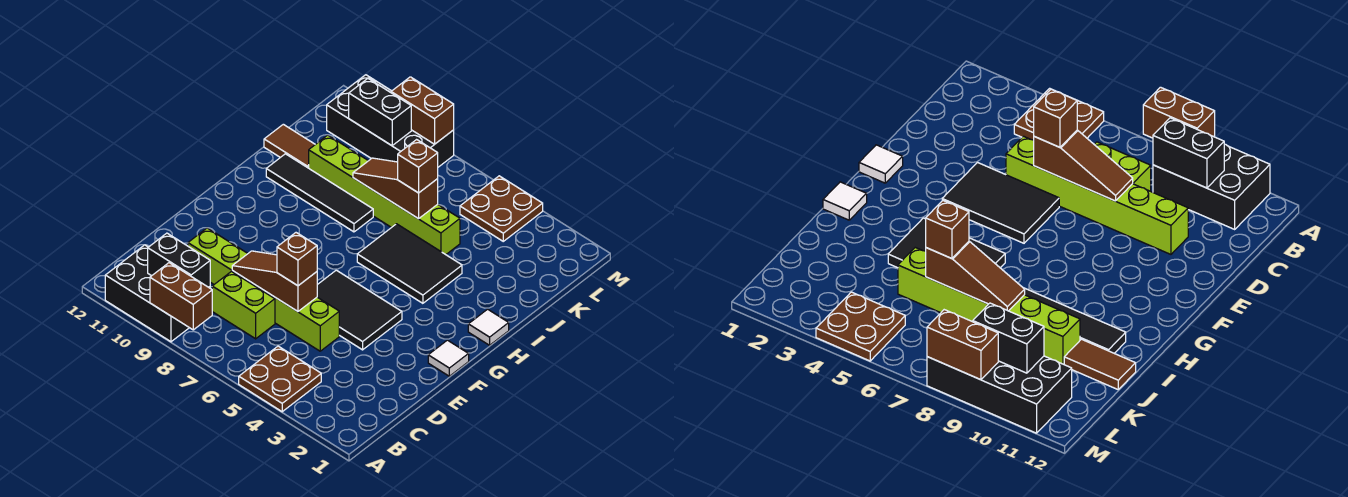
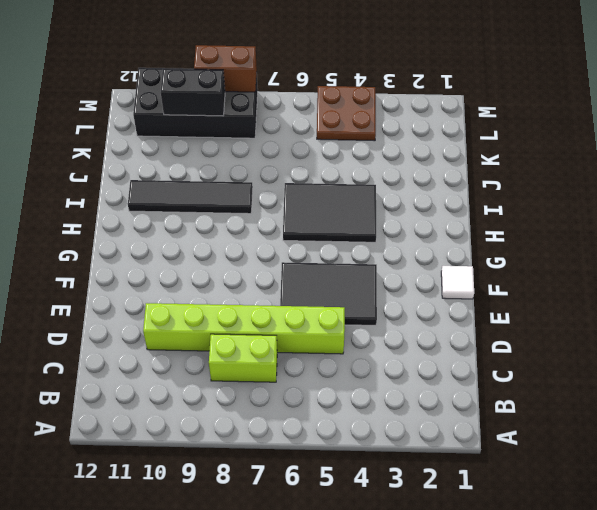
none -> brown plate A4:B5 level 1
none -> black brick A9:B11 level 1
none -> white tile H1 level 1

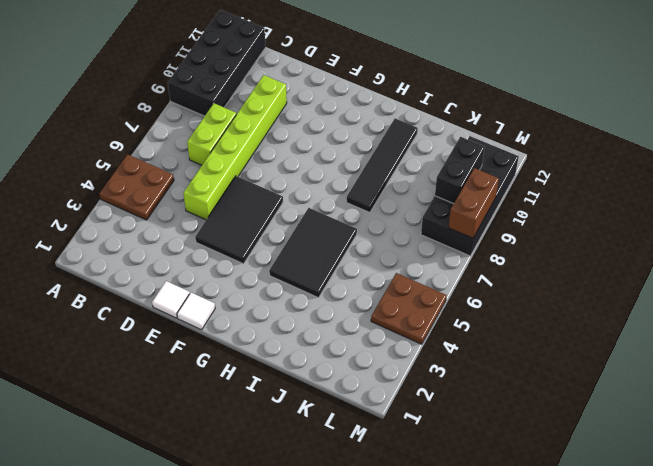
black brick A9:B12 level 1 -> black brick A9:B11 level 1
white tile E1 level 1 -> white tile H1 level 1
none -> lime brick J5:J10 level 1
none -> brown tile J11:J12 level 1
none -> brown brick A8:A9 level 2

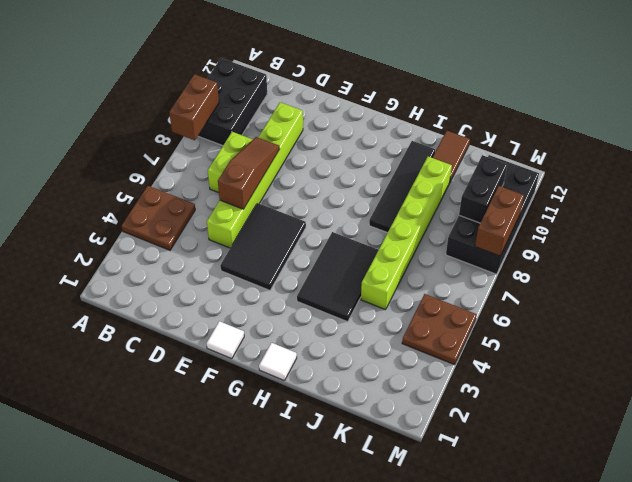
none -> black brick B9:B10 level 2
none -> brown slope J6:J8 level 2 top 6
none -> brown brick D6 level 3

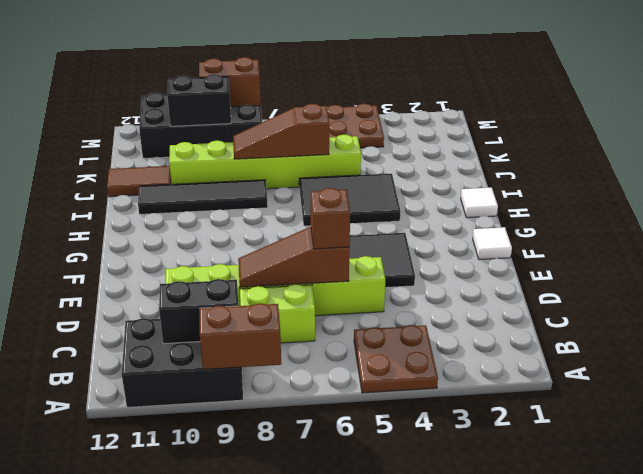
none -> brown brick J6 level 3

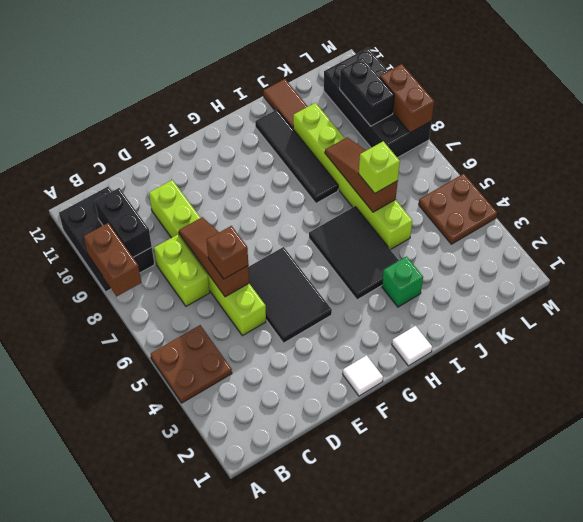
green brick I3 level 1 -> none
lime brick J6 level 3 -> brown brick J6 level 3

